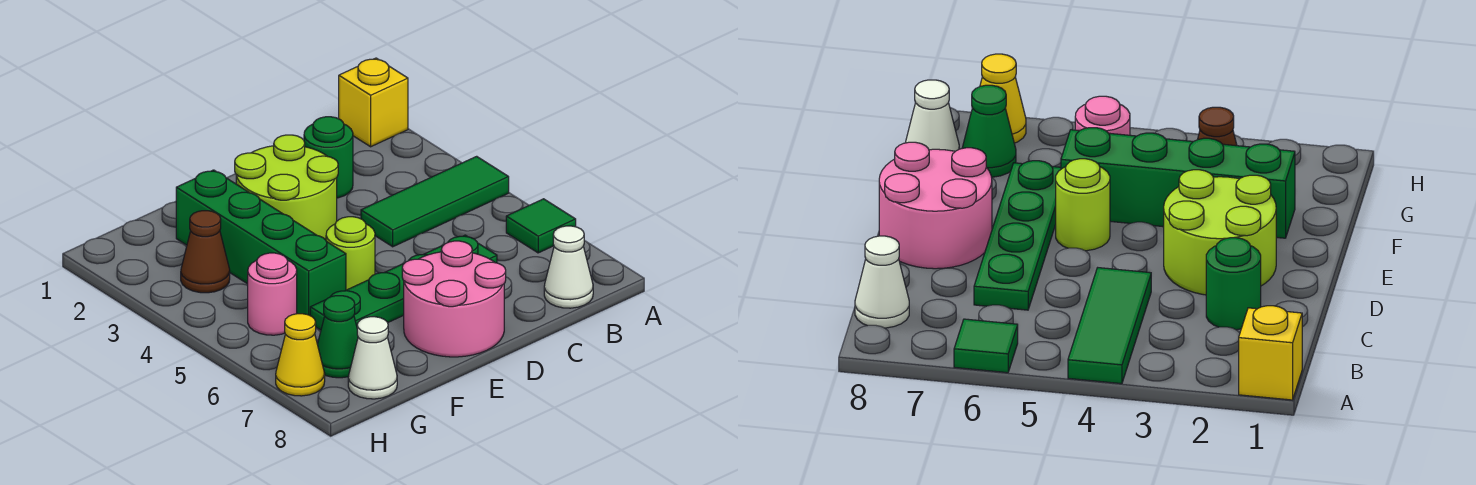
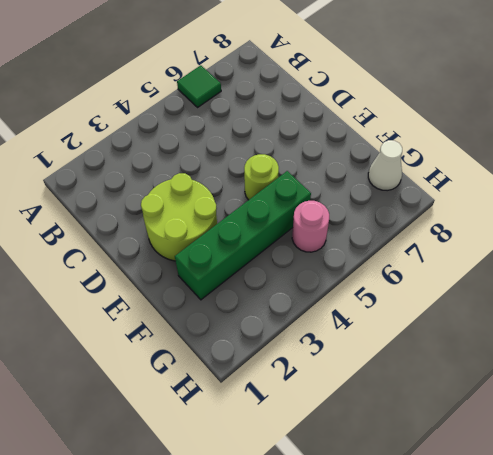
none -> yellow brick A1 level 1
none -> green tile A4:C4 level 1
none -> white cone B8 level 1

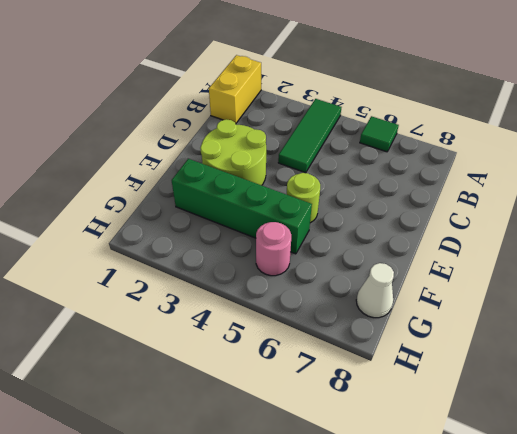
yellow brick A1:B1 level 1 -> yellow brick A1 level 1
none -> white cone B8 level 1
none -> green round brick C2 level 1
none -> green plate C6:F6 level 1

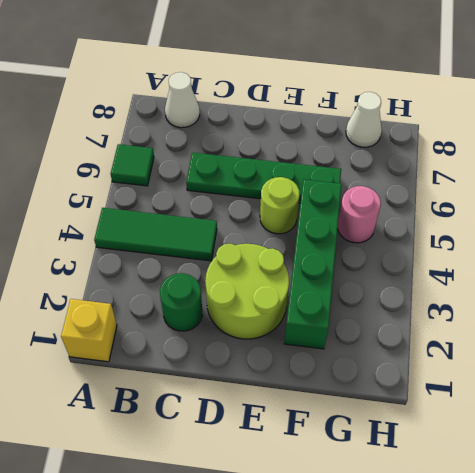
none -> pink round brick D7:E8 level 1
none -> brown cone G3 level 1
none -> green cone G7 level 1

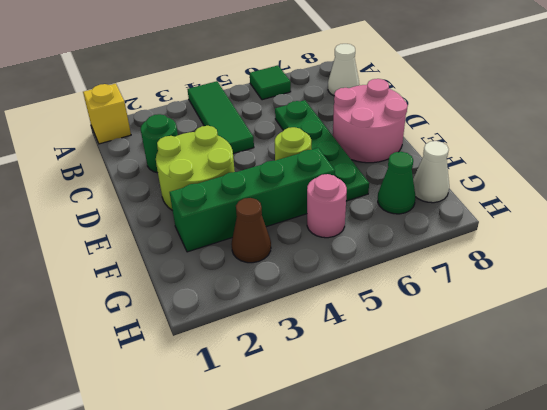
none -> yellow cone H7 level 1

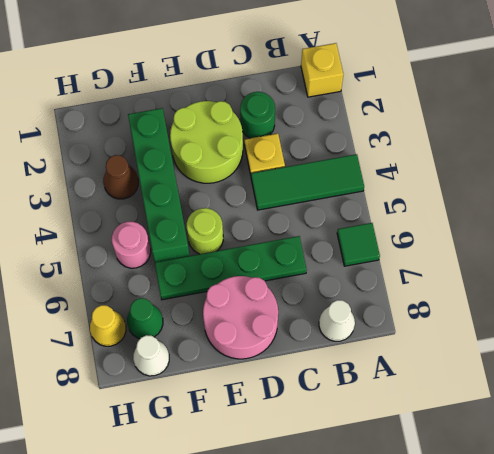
yellow plate C3 level 1 -> none

